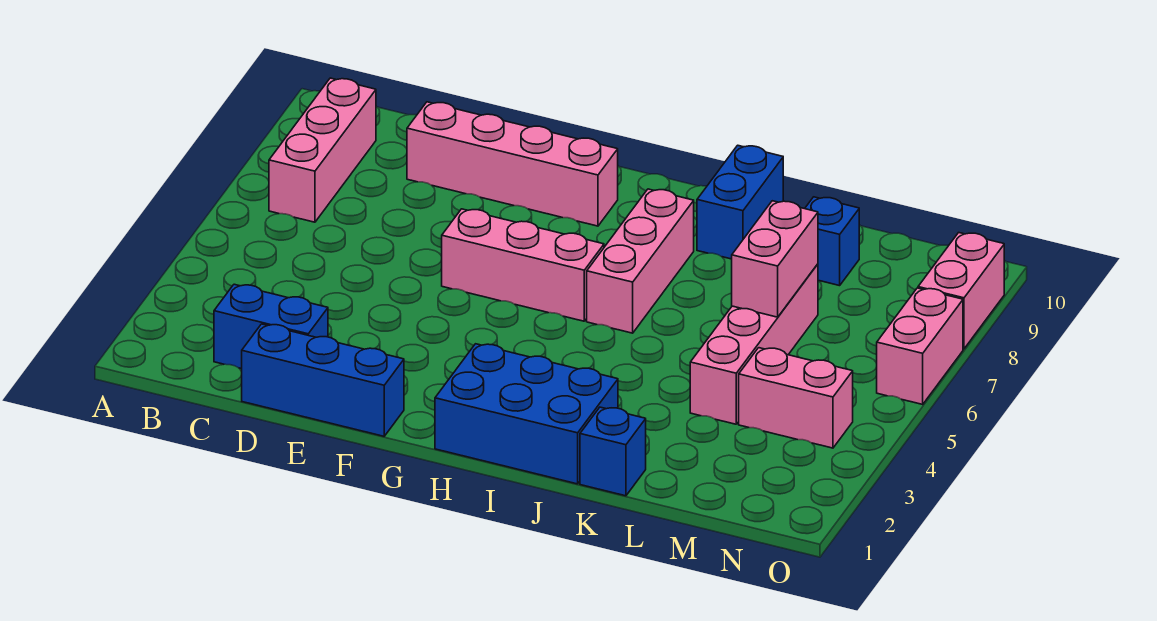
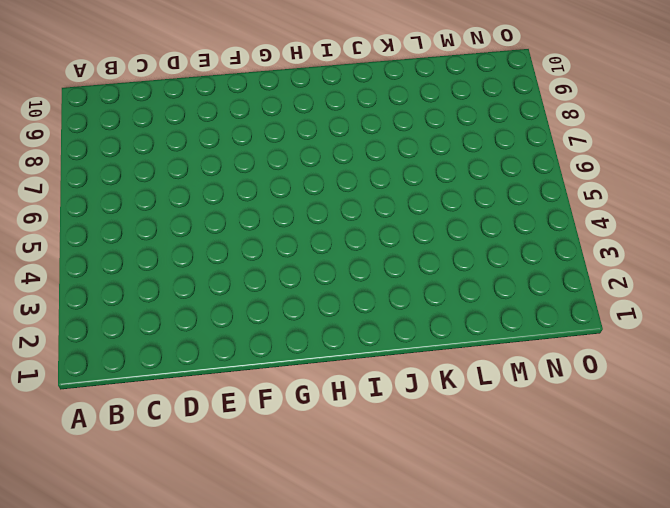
none -> pink brick B7:B9 level 1
none -> blue brick C2:D2 level 1
none -> blue brick D1:F1 level 1

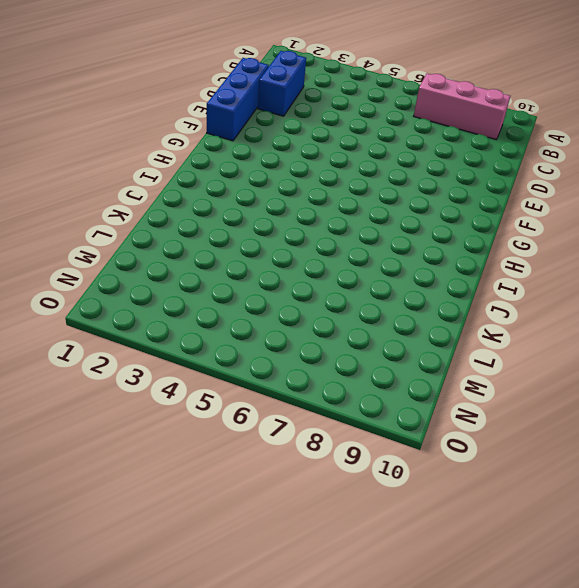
none -> pink brick D9:G9 level 1
none -> pink brick F6:H6 level 1
none -> blue brick H1:J2 level 1

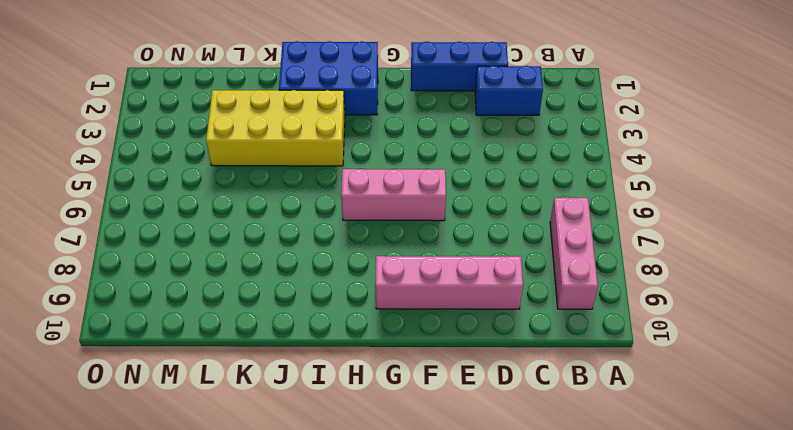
yellow brick I3:L4 level 1 -> pink brick L4:L7 level 1
none -> pink brick I6:I8 level 1
none -> blue brick J9:J10 level 1
none -> blue brick K1 level 1

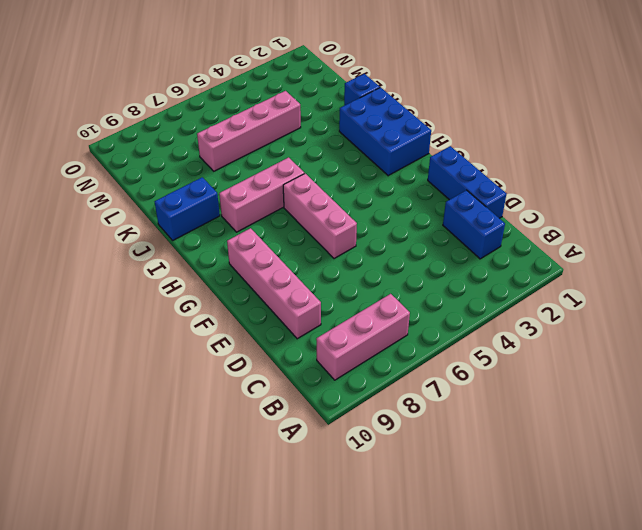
none -> blue brick L9 level 1
none -> pink brick M4:N4 level 1
none -> pink brick O6:O7 level 1

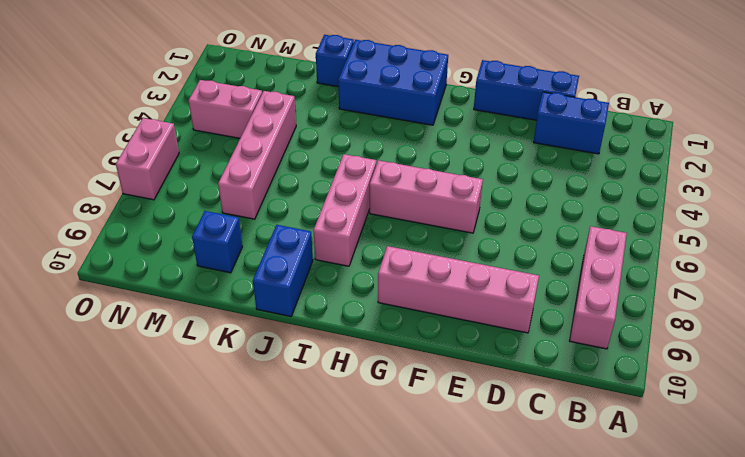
none -> pink brick O8:O9 level 1
none -> pink brick L6:L7 level 2

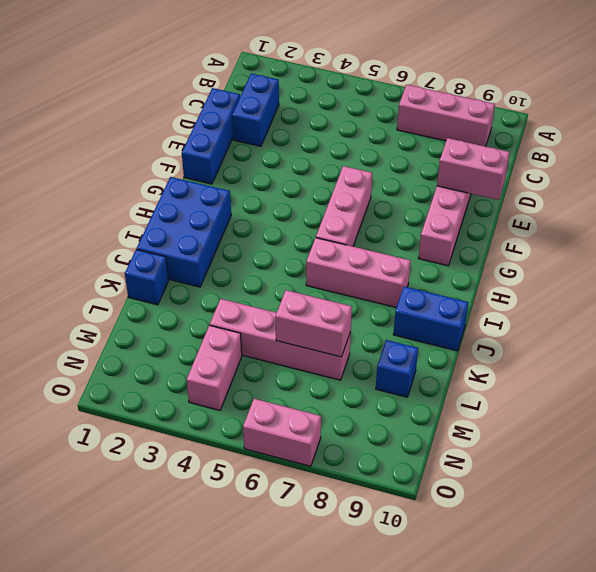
pink brick E9:E10 level 2 -> pink brick O8:O9 level 1

